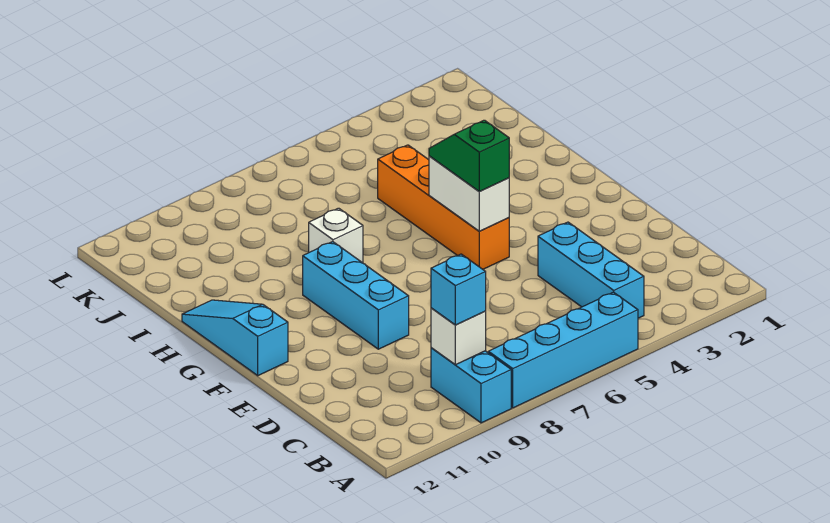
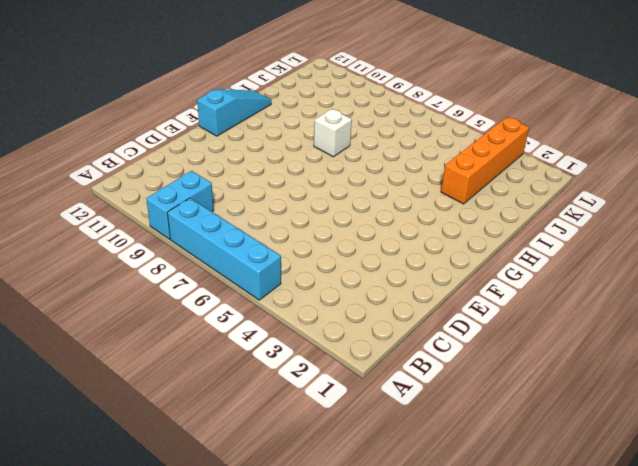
orange brick I3:L3 level 1 -> orange brick F5:I5 level 1
none -> cyan brick B4:D4 level 1
none -> cyan brick E9:G9 level 1

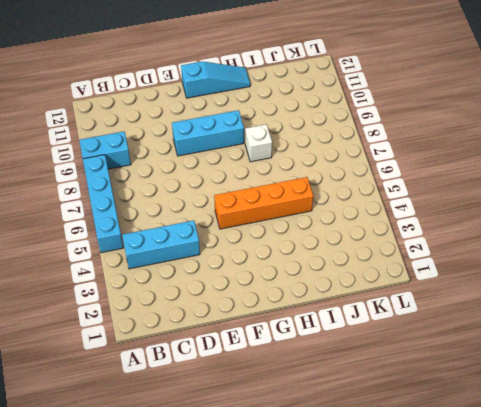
none -> white brick B9 level 2
none -> white brick F5:G5 level 2

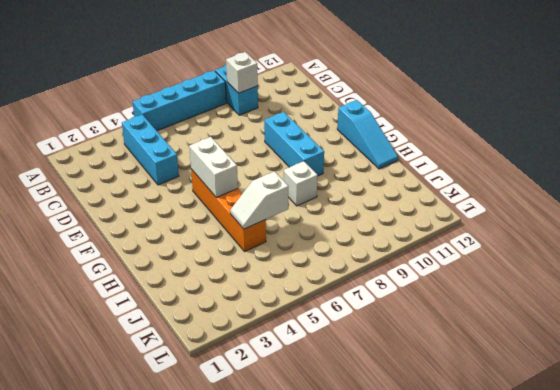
white slope I5:I6 level 2 top 6 -> none
none -> cyan brick B9 level 3
none -> green slope F5:G5 level 3 top F

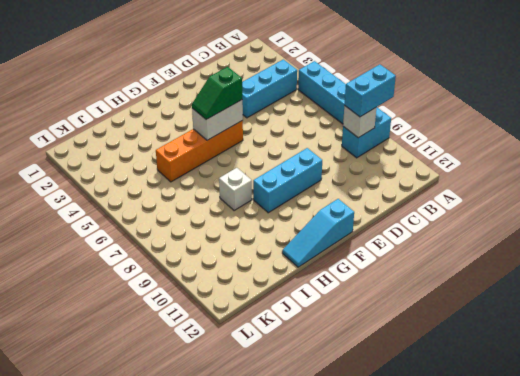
cyan brick A9:B9 level 3 -> cyan brick B9 level 3

